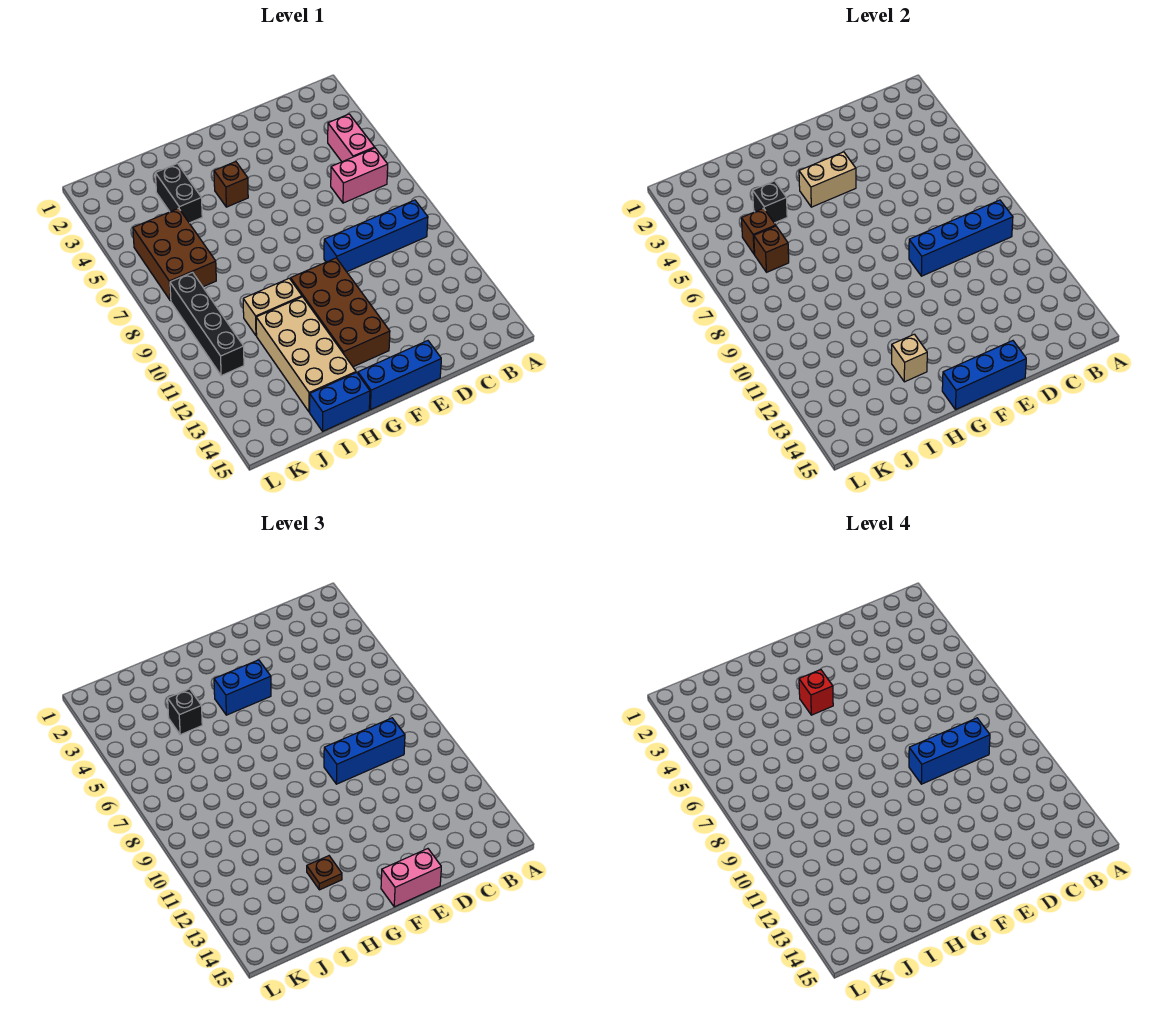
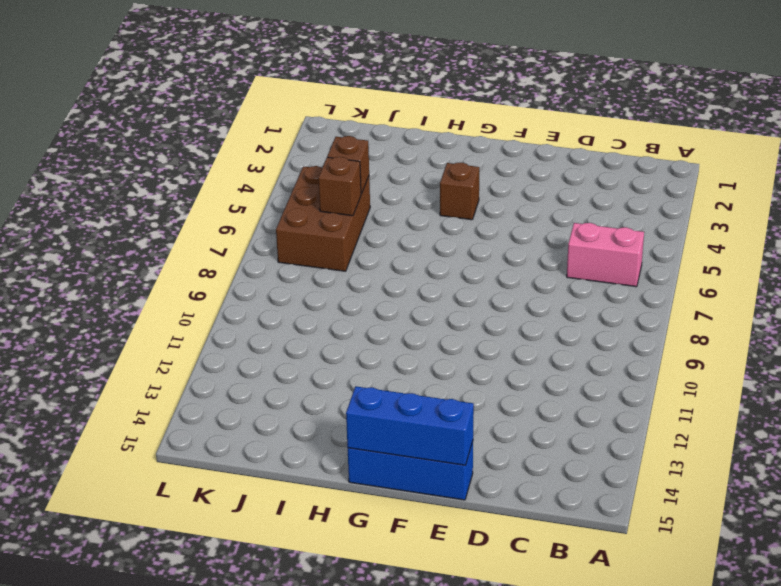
none -> pink brick B4:B5 level 1
none -> blue brick B9:E9 level 1
none -> brown brick F10:G13 level 1

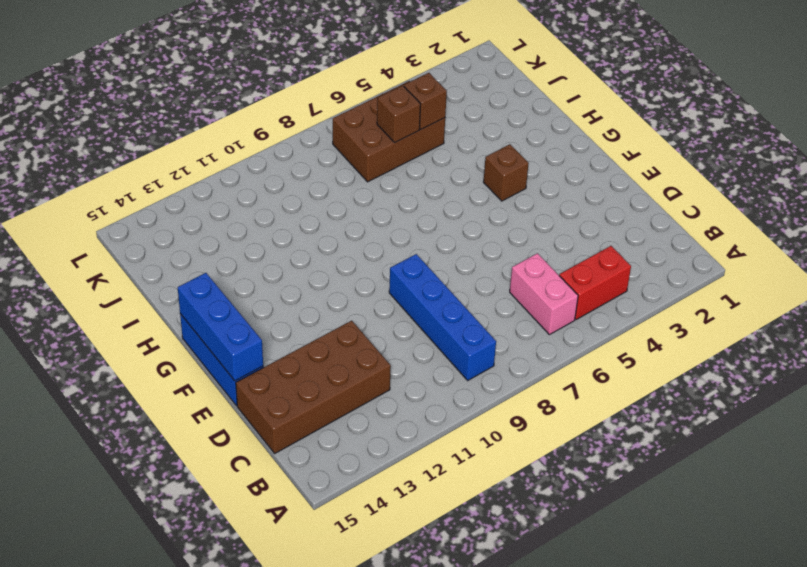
red brick B4:B5 level 1 -> pink brick B4:B5 level 1
brown brick C12:D15 level 1 -> brown brick F10:G13 level 1
none -> tan brick H10:I10 level 1
none -> tan brick H11:I14 level 1
none -> blue brick H15:I15 level 1

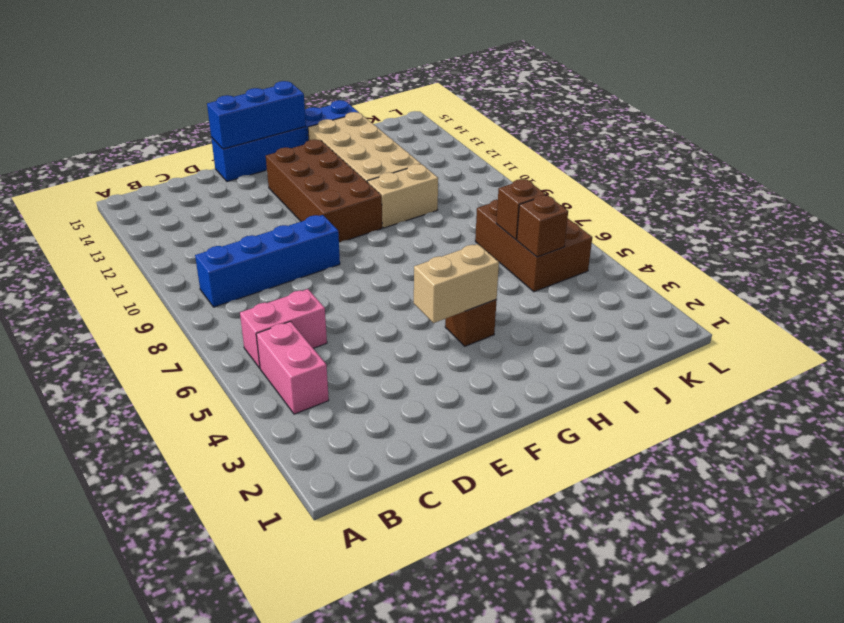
none -> black brick I3:I4 level 1
none -> black brick K8:K11 level 1
none -> blue brick B9:E9 level 2

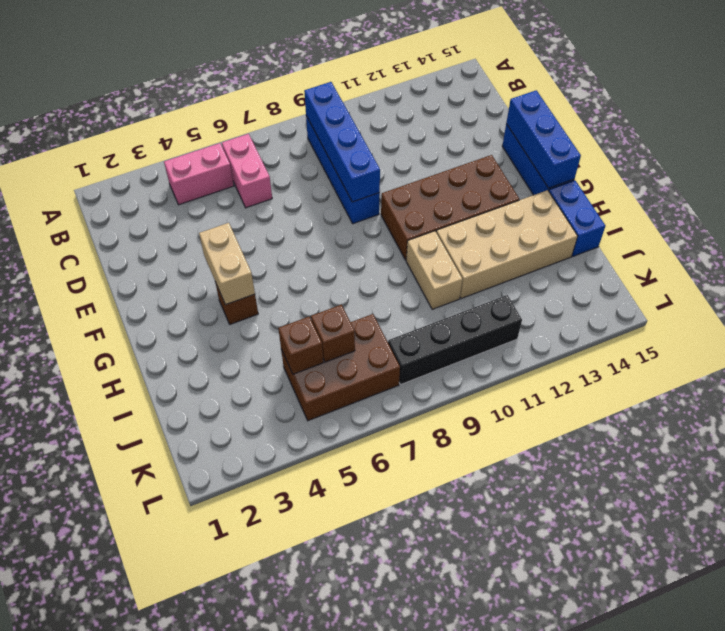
none -> black brick I3:I4 level 1
none -> tan brick H13 level 2
none -> black brick I4 level 2

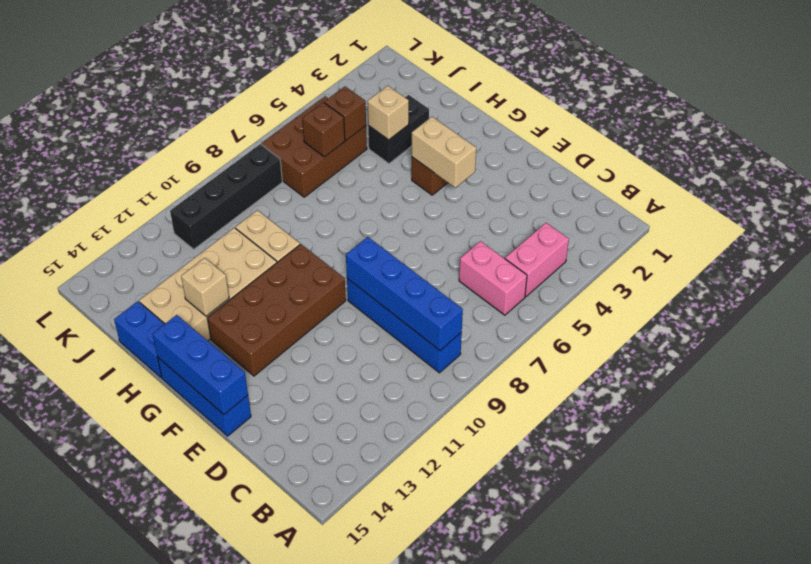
tan brick I4 level 2 -> black brick I4 level 2
none -> blue brick C9:E9 level 3
none -> pink brick E15:F15 level 3
none -> blue brick F4:G4 level 3

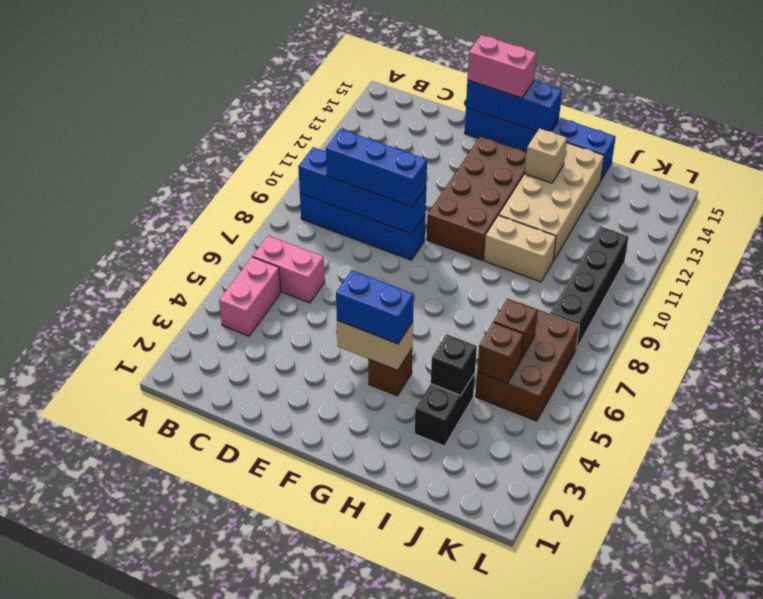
none -> brown plate H13 level 3
none -> black brick I4 level 3
none -> blue brick C9:E9 level 4

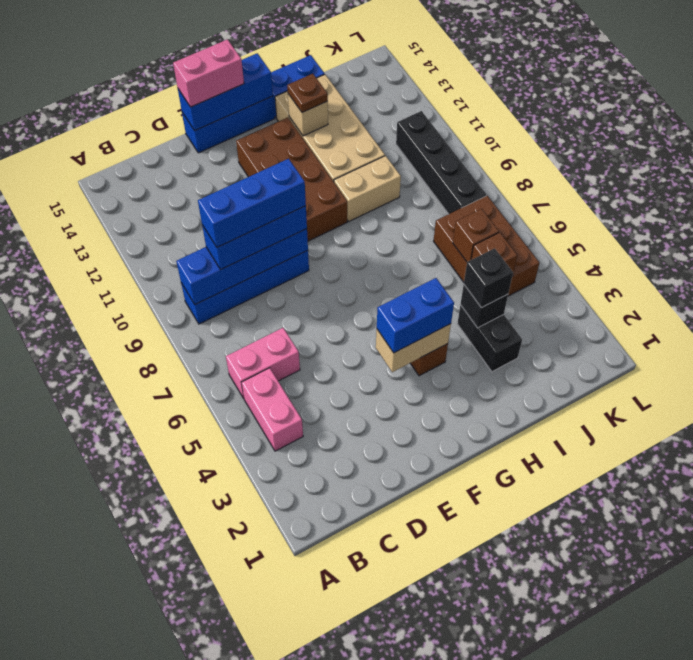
none -> red brick G4 level 4

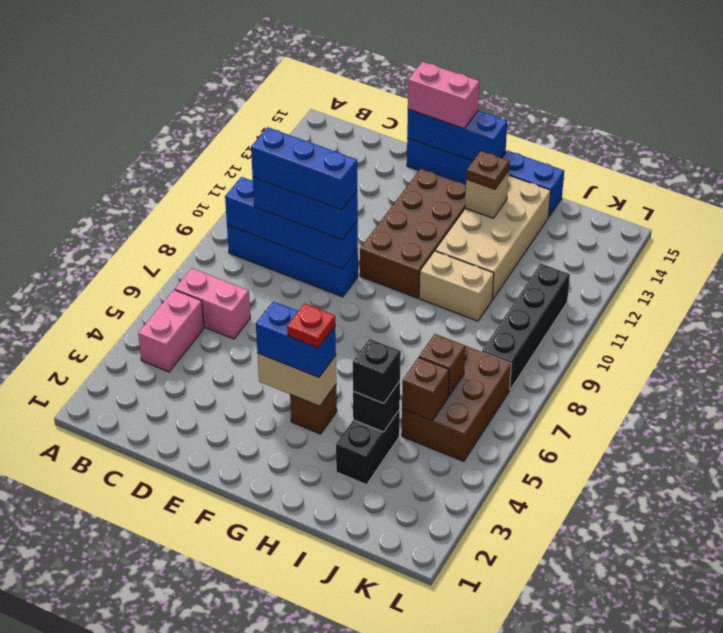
red plate G4 level 4 -> red brick G4 level 4

